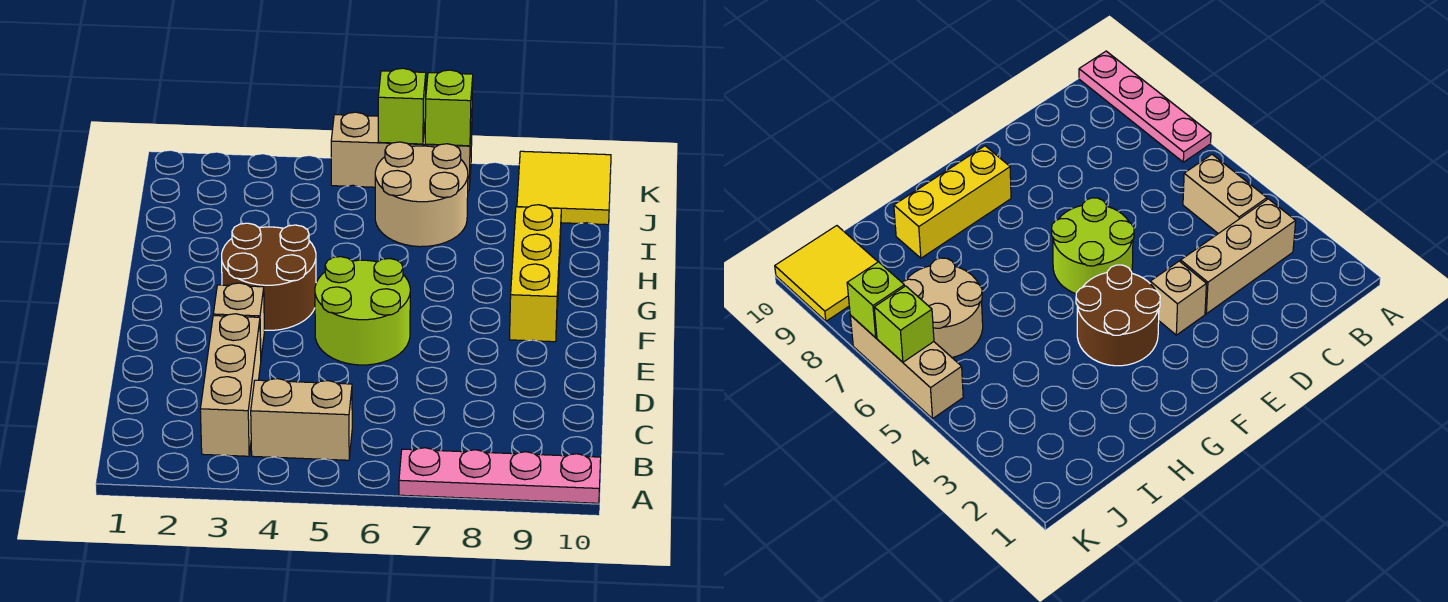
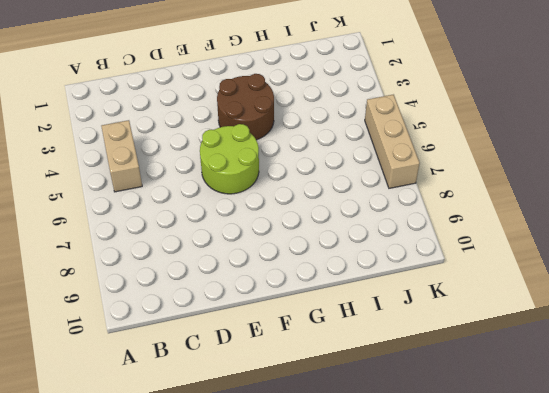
none -> pink plate A7:A10 level 1
none -> tan brick B3:D3 level 1
none -> tan brick E3 level 1

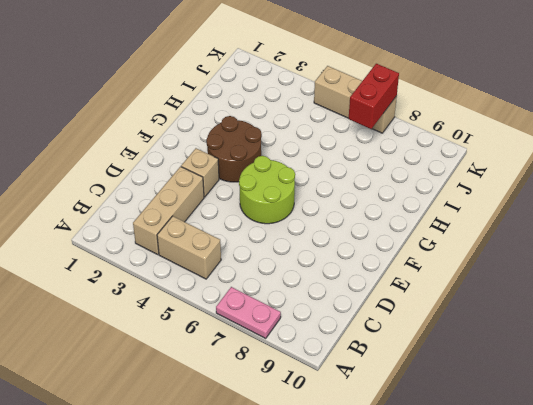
pink plate A7:A8 level 1 -> pink plate A7:A10 level 1
red brick J7:K7 level 2 -> lime brick K7 level 2
none -> yellow brick F9:H9 level 1
none -> tan round brick I6:J7 level 1
none -> yellow tile J9:K10 level 1

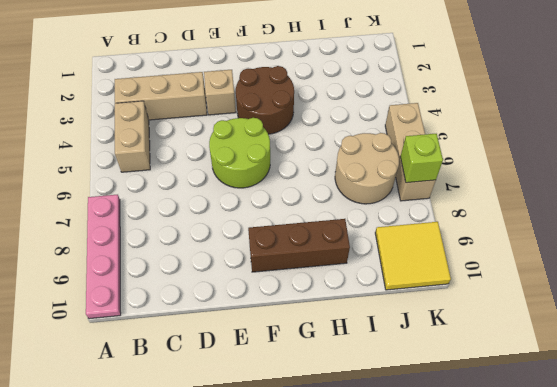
brown brick F9:H9 level 1 -> yellow brick F9:H9 level 1
none -> lime brick K6 level 2

